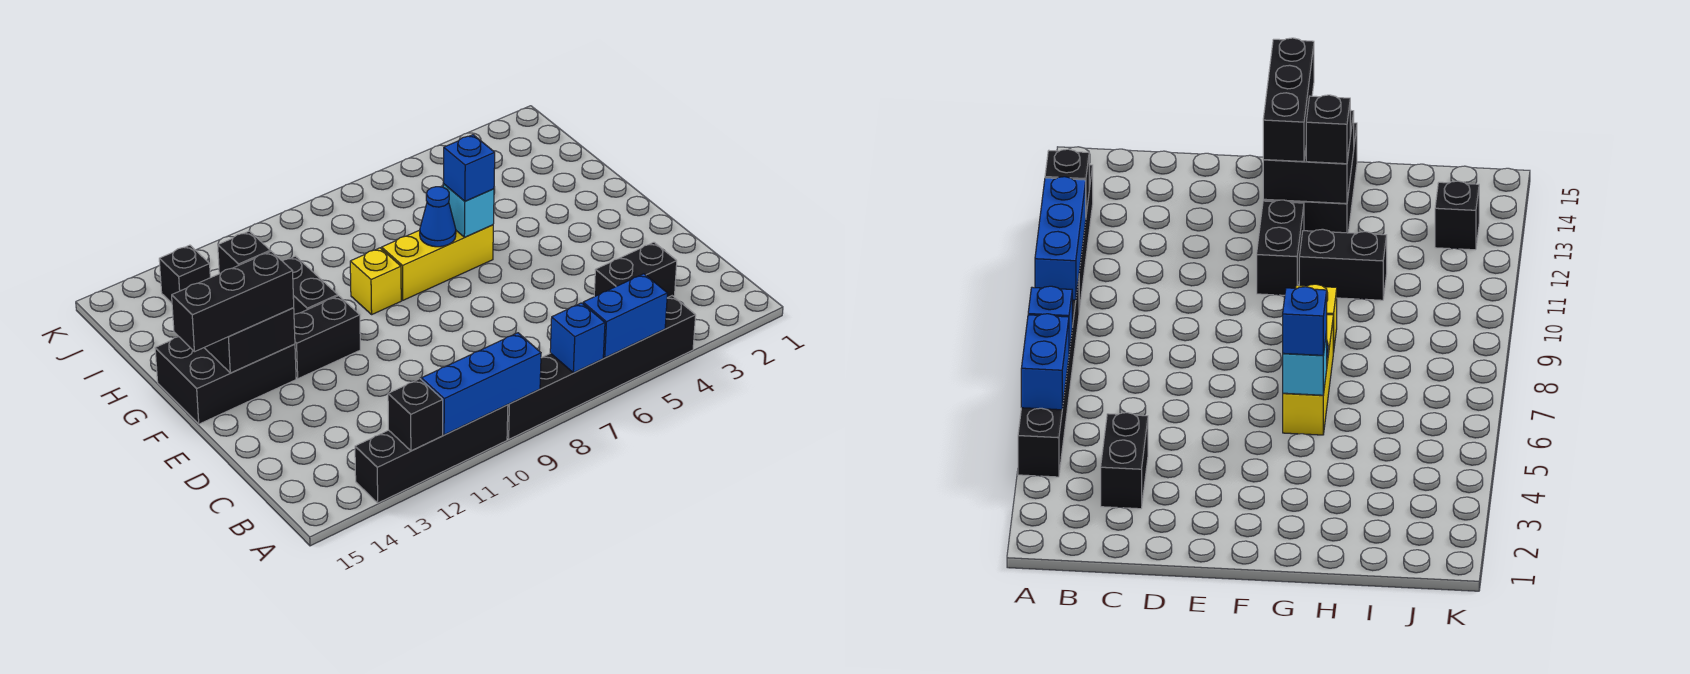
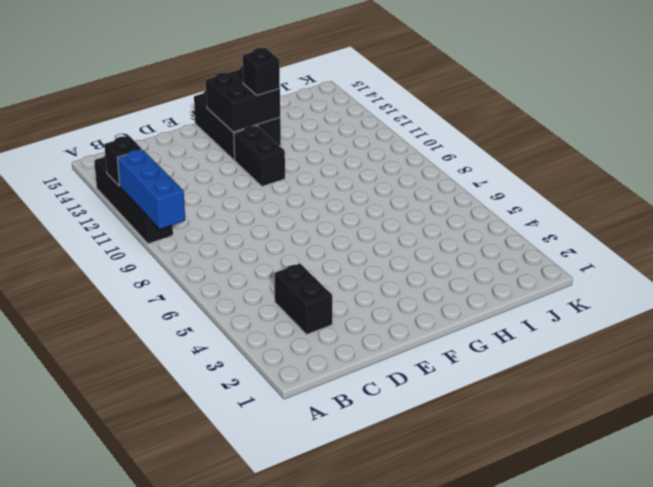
none -> black brick A4:A9 level 1
none -> yellow brick G6:G8 level 1
none -> yellow brick G9 level 1

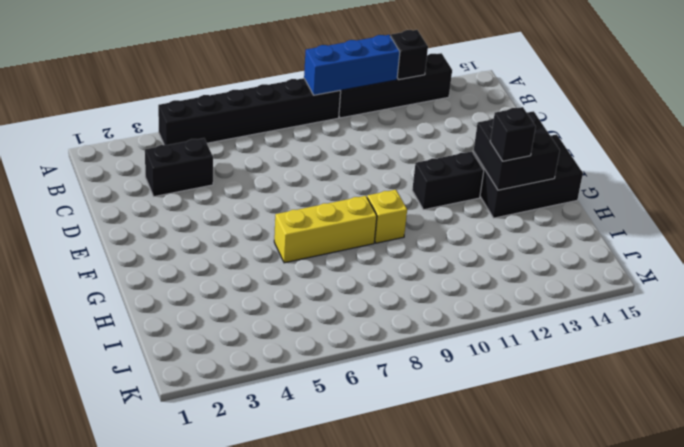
none -> black brick G11:H11 level 1
none -> black brick J13 level 1
none -> blue brick A5:A6 level 2

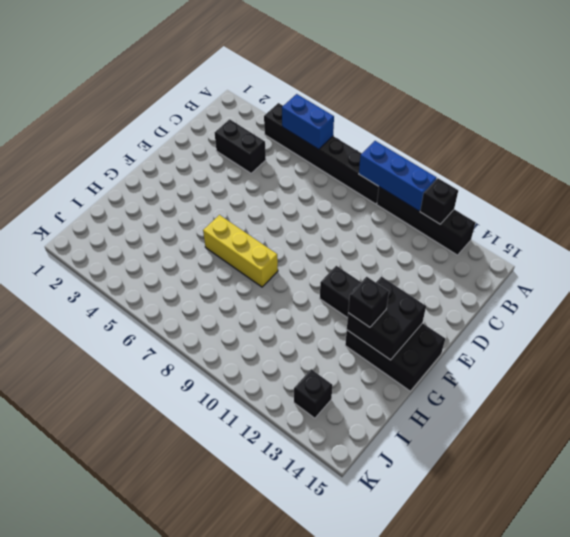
none -> yellow brick G9 level 1
none -> black brick G11:H11 level 1
none -> blue brick A7 level 2

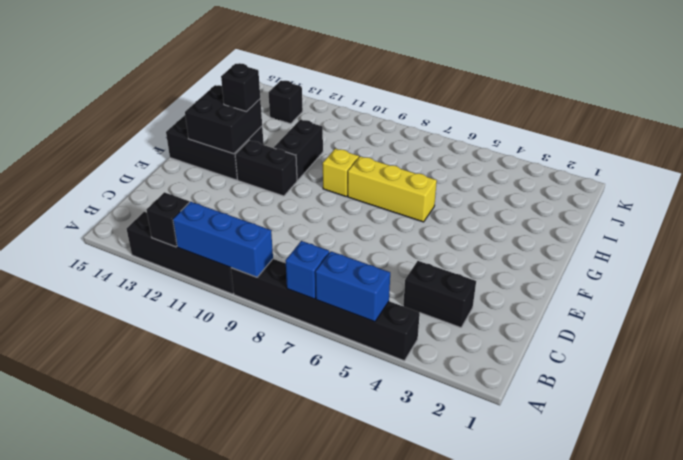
none -> cyan brick G6 level 2
none -> blue cone G7 level 2
none -> black brick F13:F15 level 3

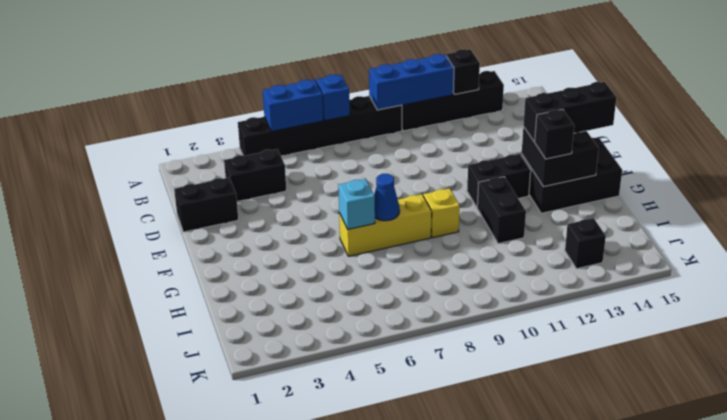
black brick D1:D2 level 1 -> none
none -> blue brick G6 level 3

